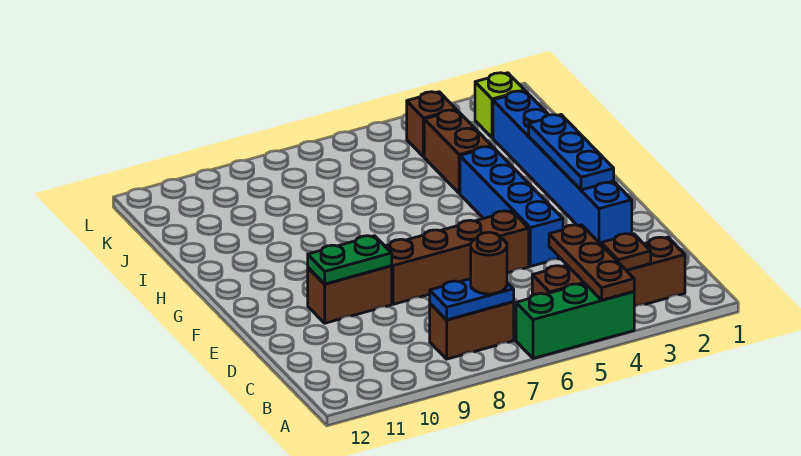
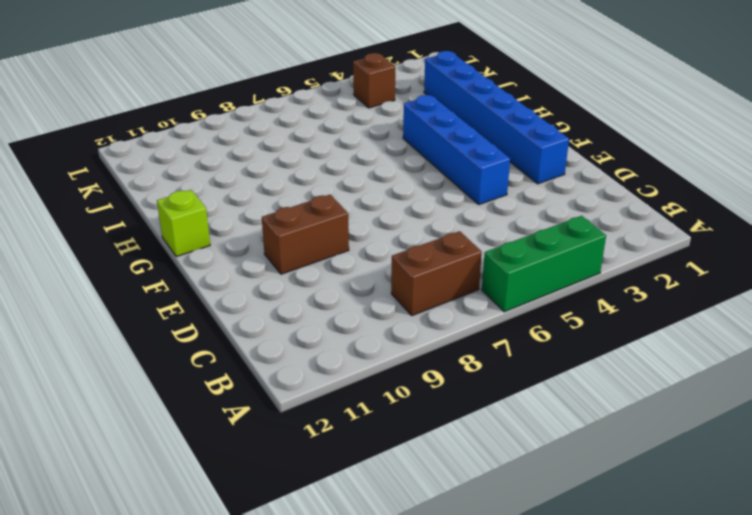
lime brick G12 level 1 -> lime brick K2 level 1
none -> brown brick B2:B5 level 1
none -> brown brick E5:E8 level 1
none -> brown brick I4:J4 level 1

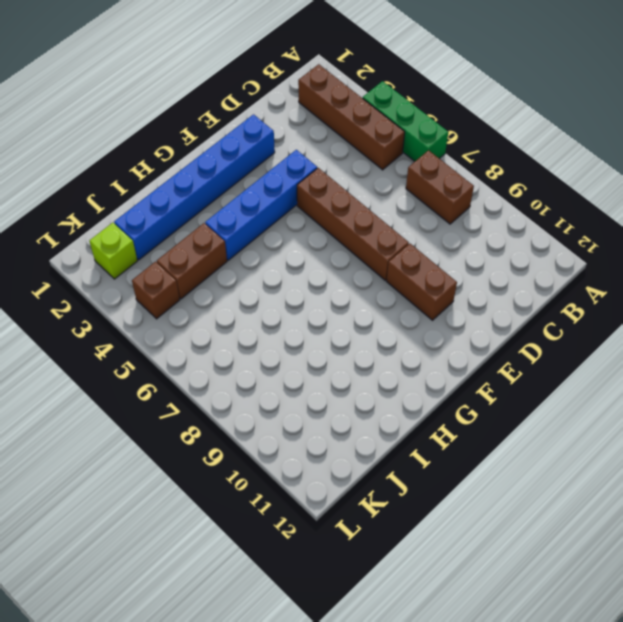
none -> brown plate A4:C4 level 2
none -> brown plate B3 level 2
none -> blue plate B7:B8 level 2

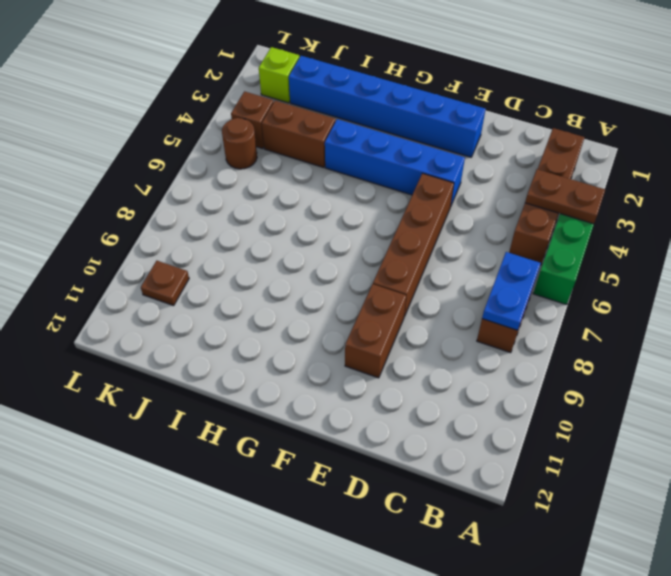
brown plate A4:B4 level 2 -> brown plate A4:C4 level 2
brown round brick K5 level 1 -> brown round brick B7 level 3
brown plate K10 level 1 -> brown plate B3 level 2
none -> green plate E9:E10 level 2
none -> blue plate F2:H2 level 2

